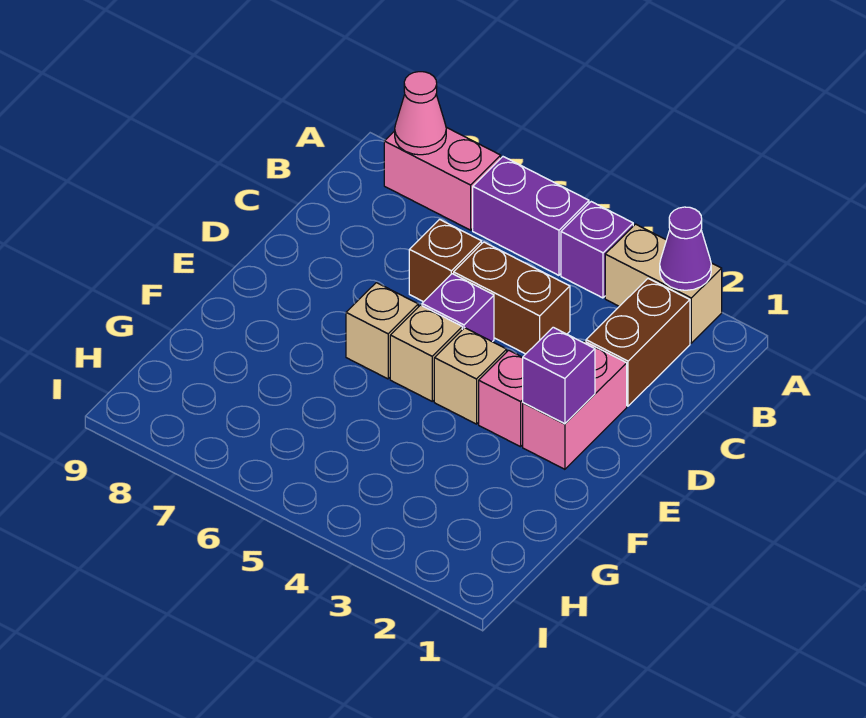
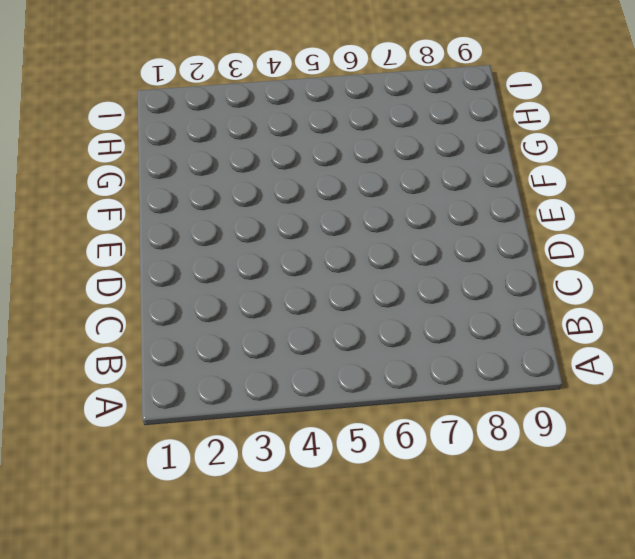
none -> tan brick A2:A3 level 1
none -> purple brick A4 level 1
none -> purple brick A5:A6 level 1

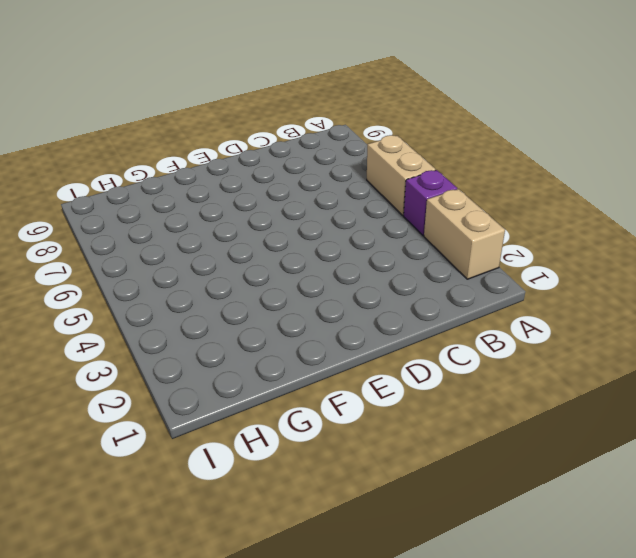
tan brick A5:A6 level 1 -> purple brick A5:A6 level 1
none -> pink brick A7:A8 level 1
none -> brown brick B2:C2 level 1
none -> brown brick C4:C5 level 1

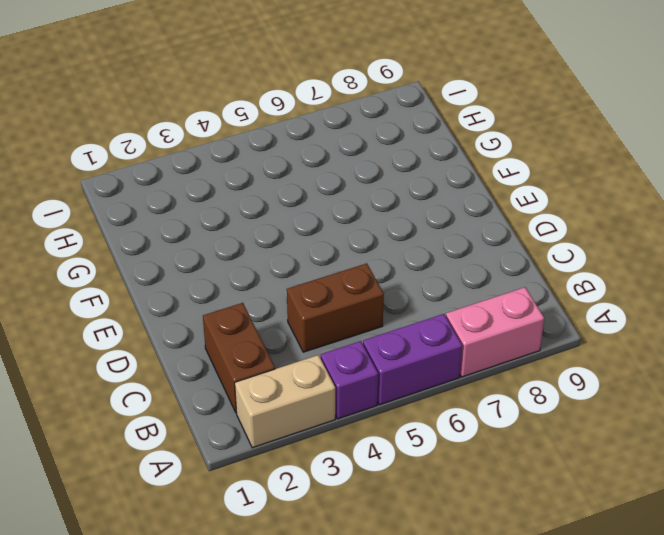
none -> brown brick C6 level 1
none -> pink brick D2:E2 level 1
none -> purple brick D5 level 1

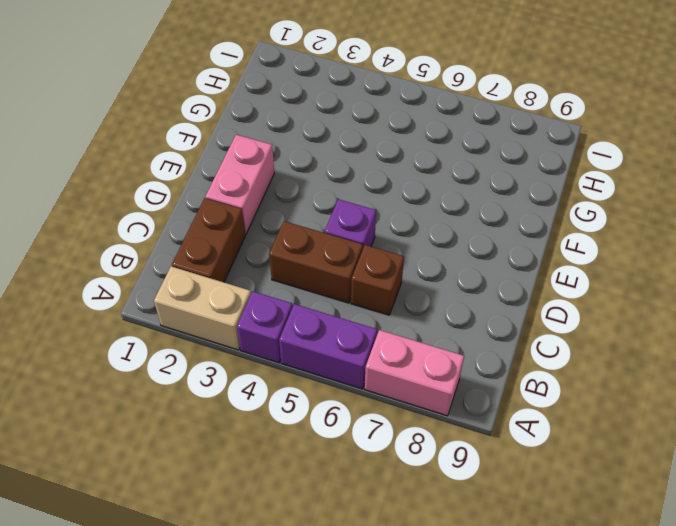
none -> pink brick E3 level 1
none -> tan brick E4 level 1
none -> tan brick E5 level 1

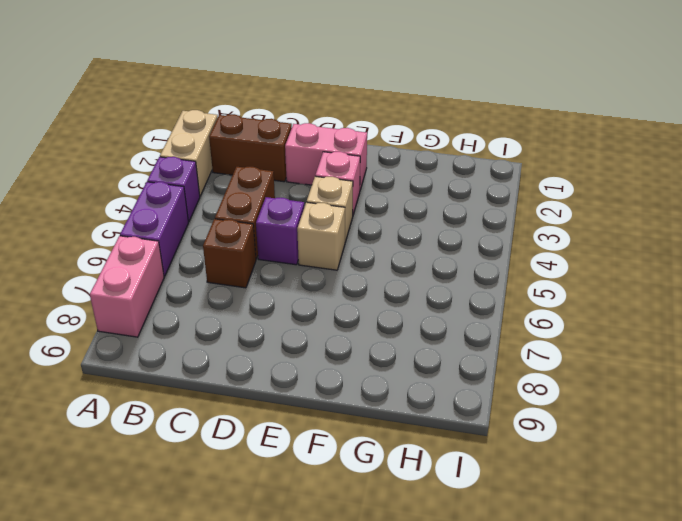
none -> tan brick E6 level 1
none -> purple cone A2 level 2
none -> pink cone A8 level 2

